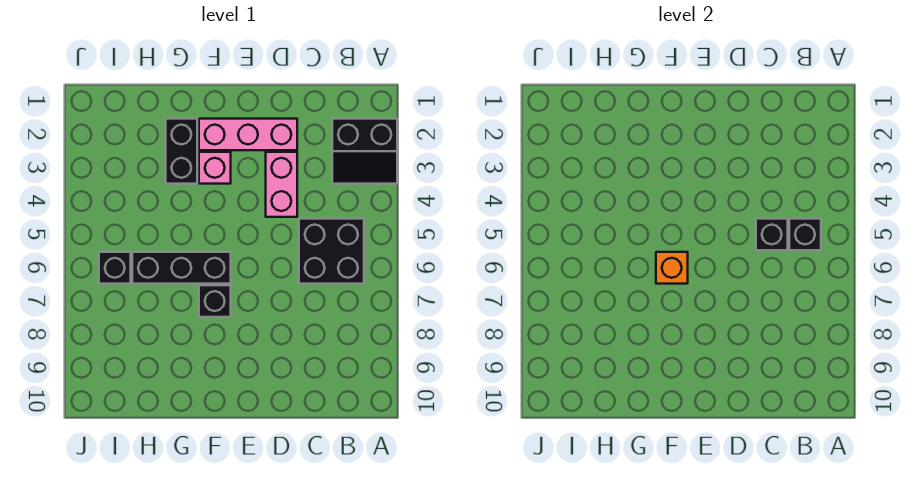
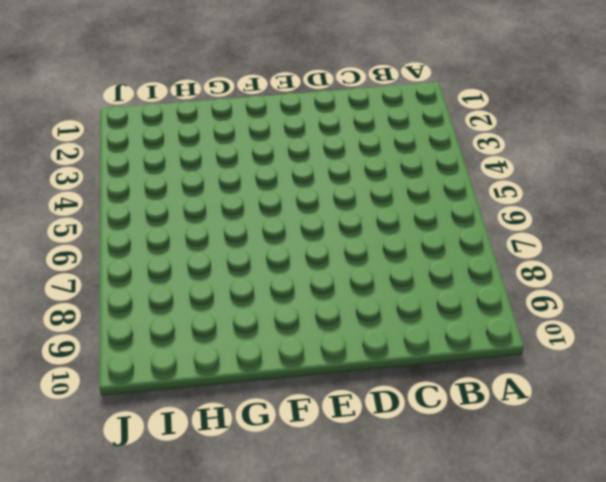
none -> black slope A2:B3 level 1 top 2
none -> black brick B5:C6 level 1
none -> pink brick D2:F2 level 1

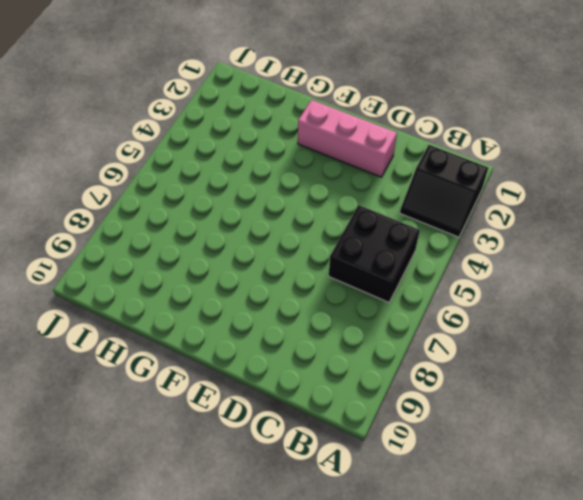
none -> pink brick D3:D4 level 1
none -> pink brick F3 level 1
none -> black brick F6:H6 level 1

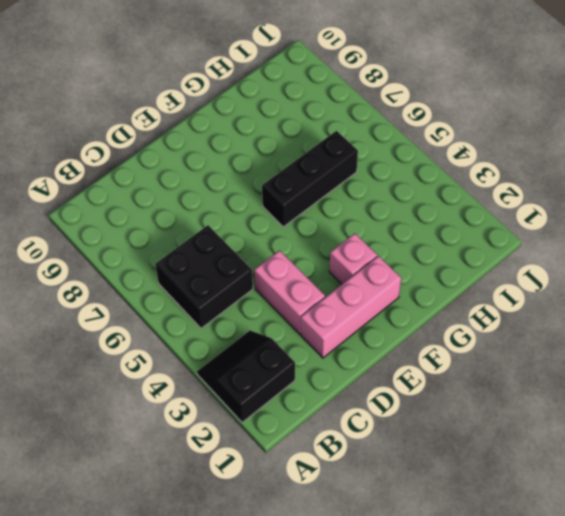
none -> black brick F7 level 1
none -> black brick G2:G3 level 1
none -> black brick I6 level 1

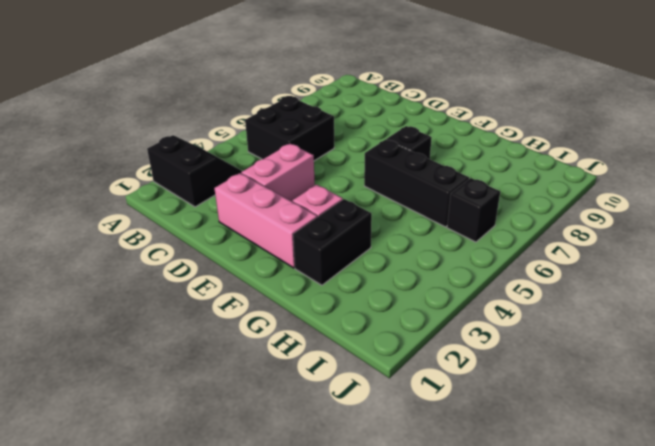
none -> black brick B5 level 2
none -> black brick C5 level 2
none -> orange brick F6 level 2

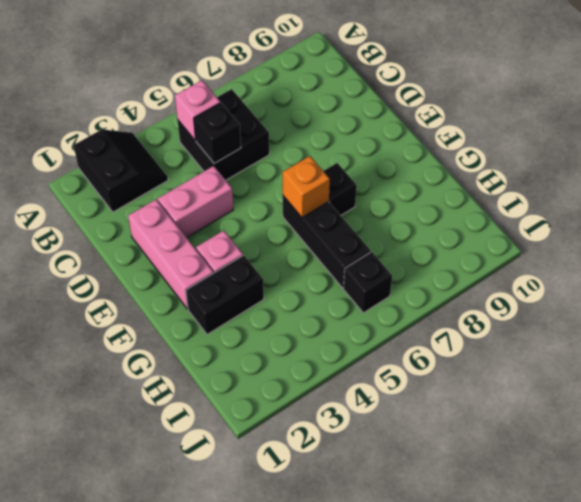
pink brick B5 level 2 -> black brick B5 level 2

